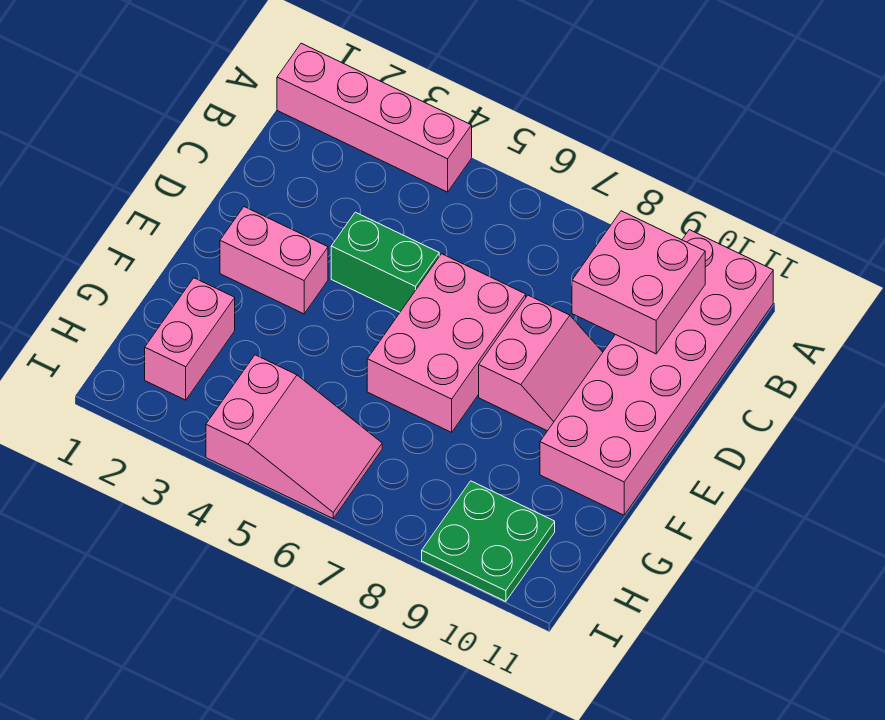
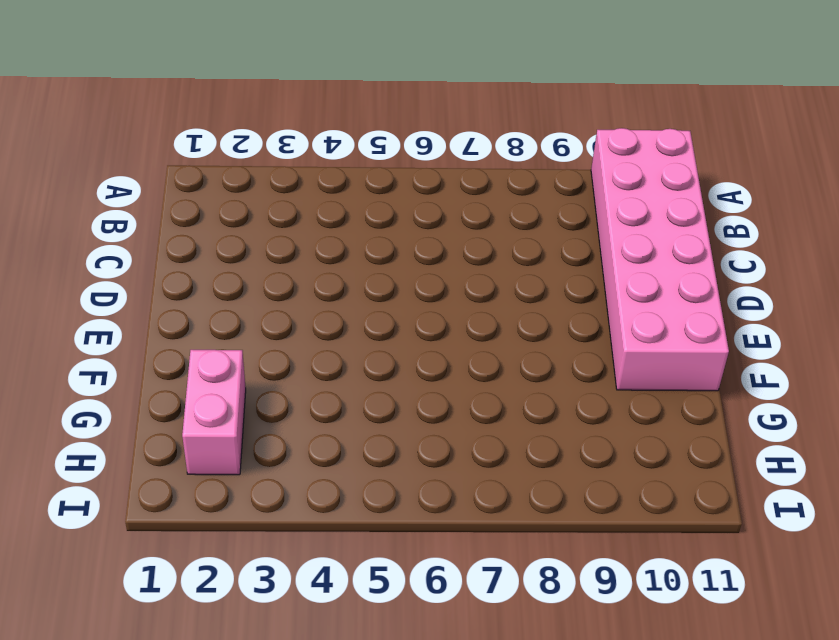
none -> pink brick A1:A4 level 1
none -> green brick D4:D5 level 1

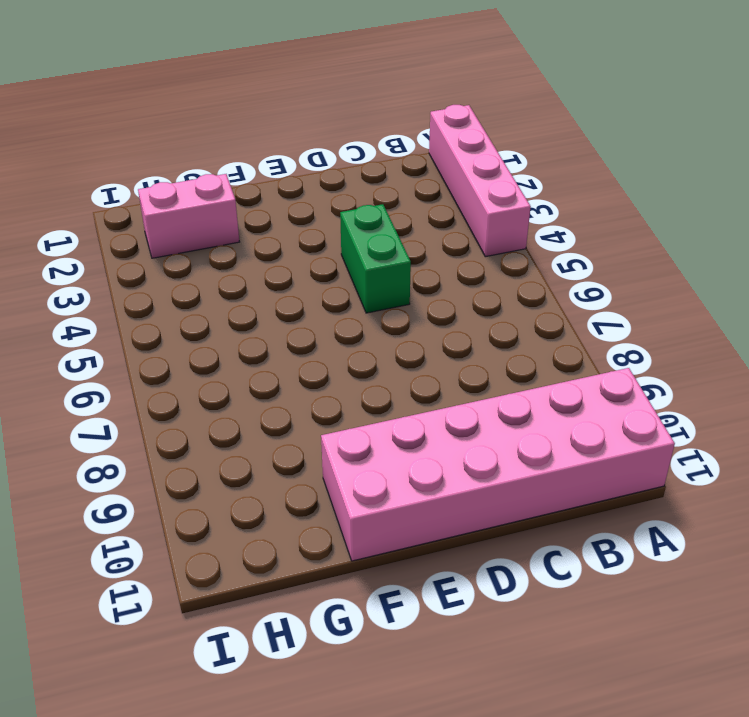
none -> pink brick D6:F7 level 1
none -> pink slope D8:E9 level 1 top 8

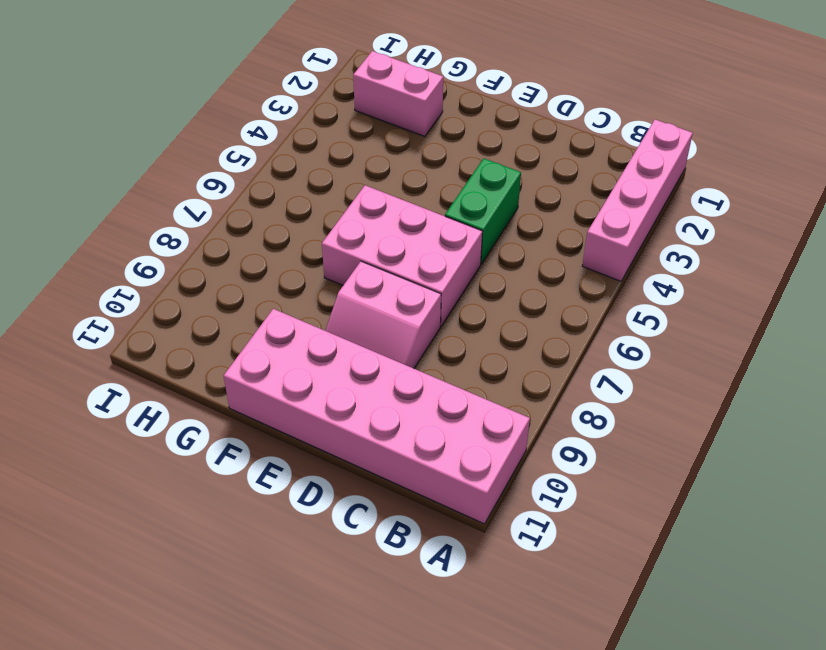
none -> pink brick E2:E3 level 1
none -> pink slope H4:I6 level 1 top 4

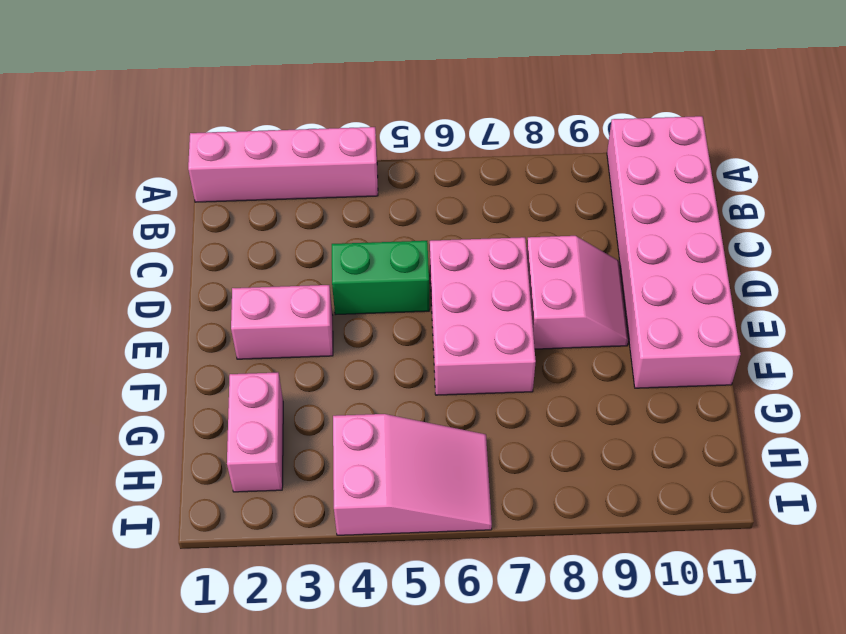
none -> green plate H9:I10 level 1
none -> pink brick B9:C10 level 2

